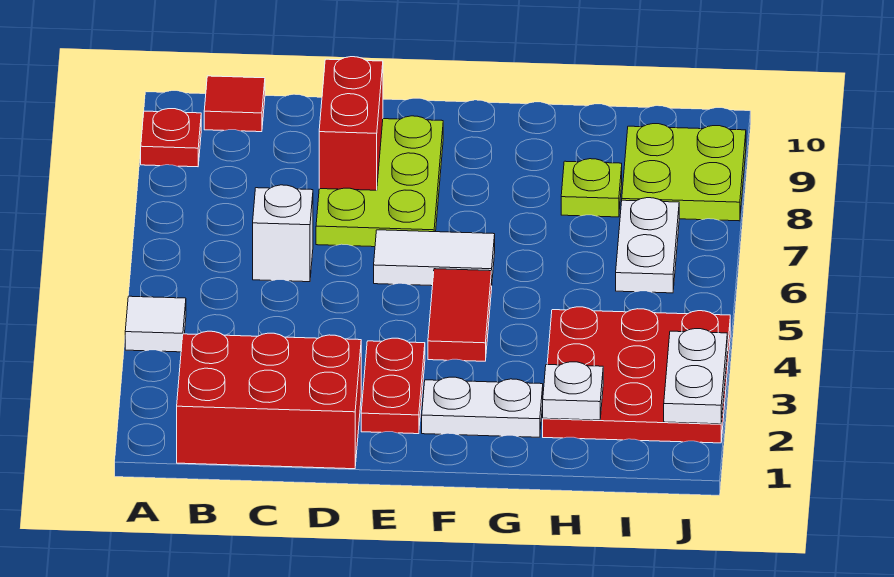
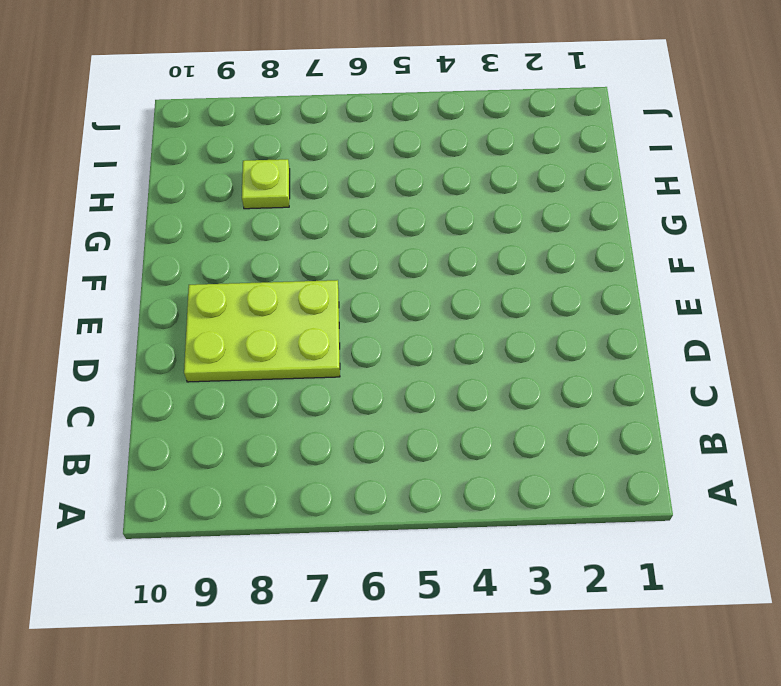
none -> white tile A4 level 1
none -> red plate A9 level 1
none -> red brick B1:D2 level 1

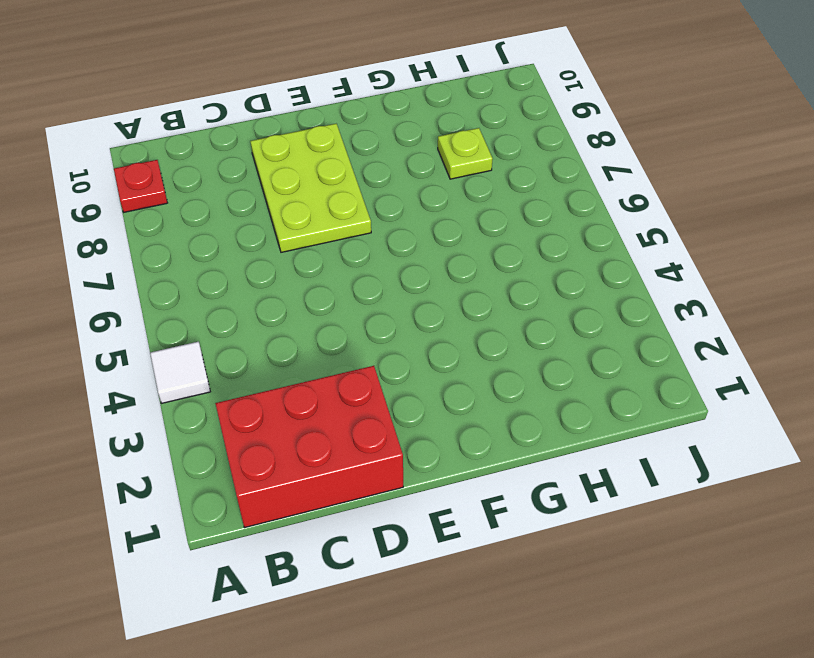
none -> red tile B10 level 1
none -> white brick C6 level 1
none -> red plate E2:E3 level 1

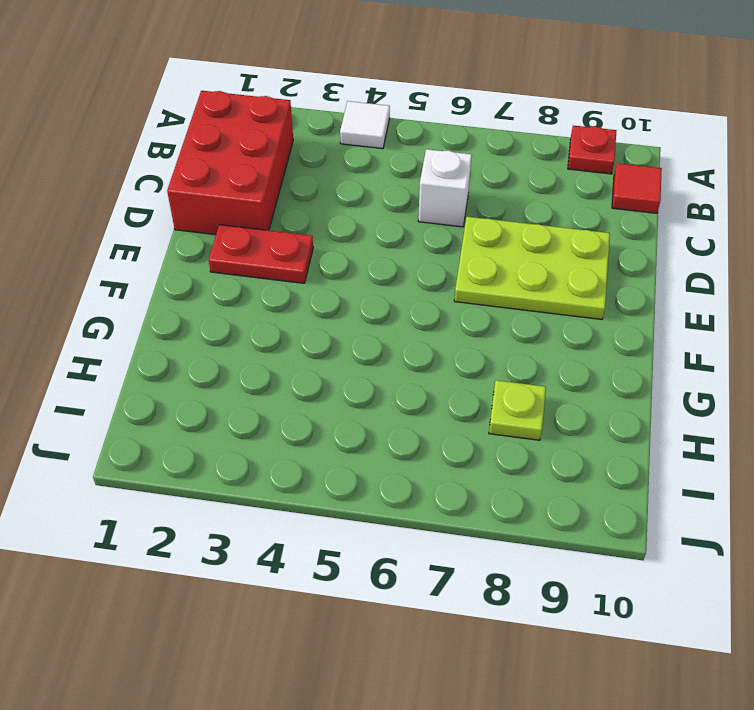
none -> white tile E6:F6 level 1
none -> white plate F2:G2 level 1
none -> red tile F4:F5 level 1

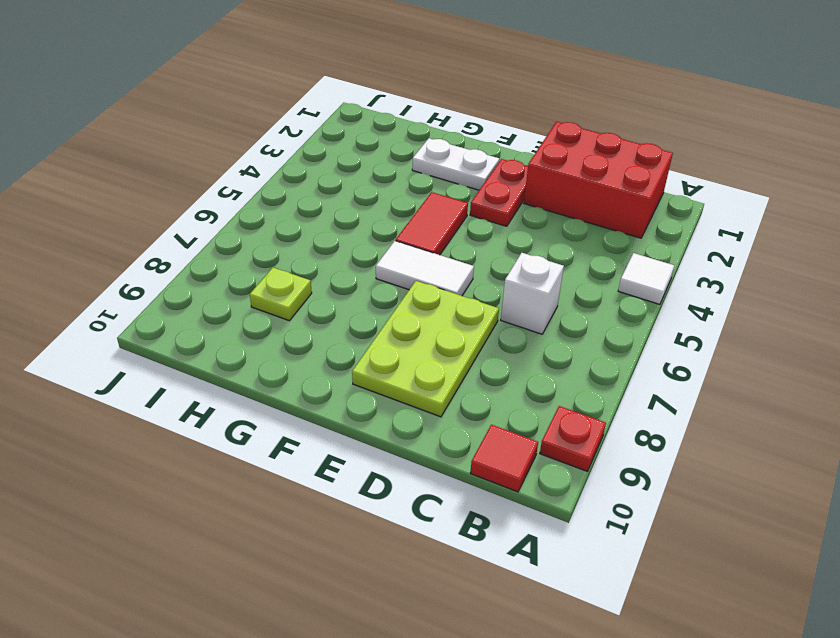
none -> red plate H2:J4 level 1
none -> white plate I6:I7 level 1
none -> lime plate I8:J9 level 1

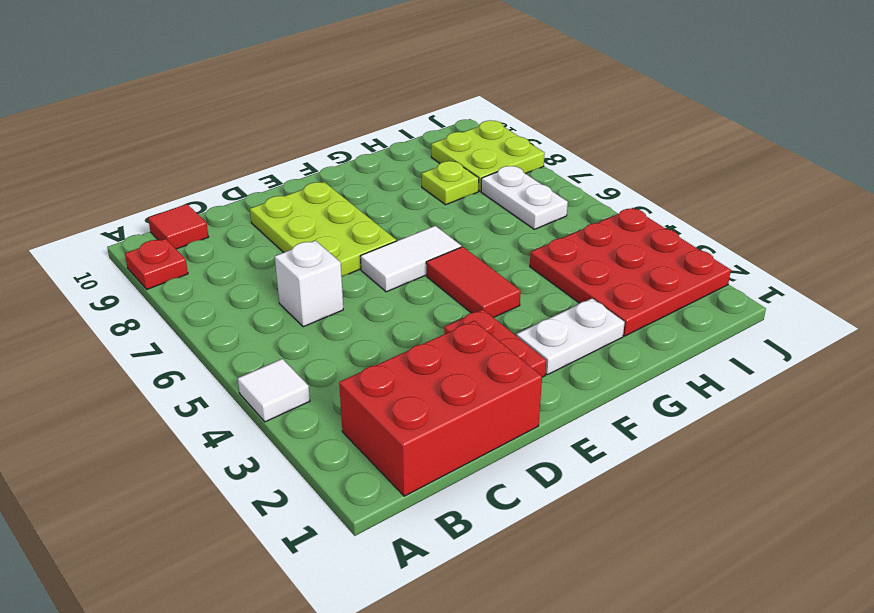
none -> red brick D8:D9 level 2
none -> white plate H2 level 2
none -> white plate J2:J3 level 2

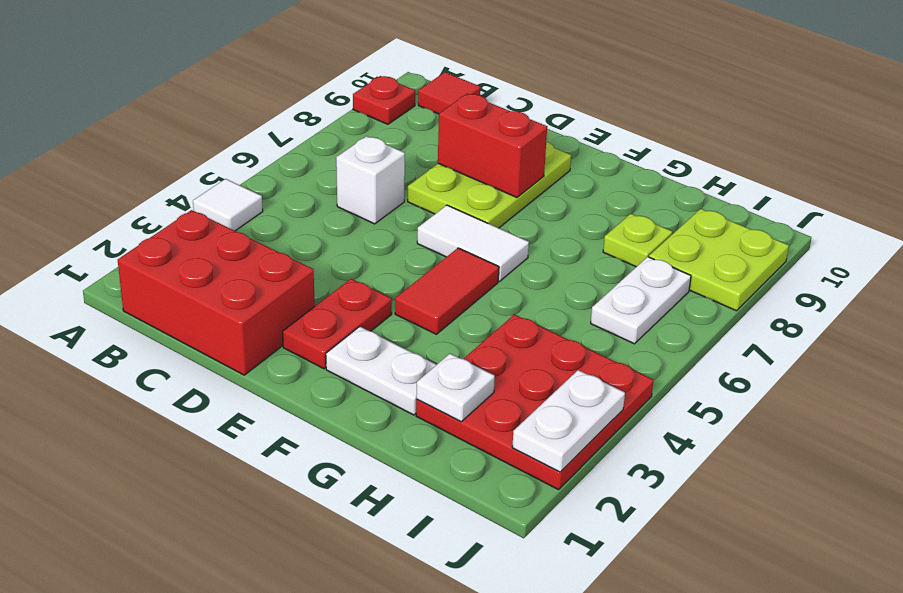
red brick D8:E8 level 2 -> red brick D8:D9 level 2

